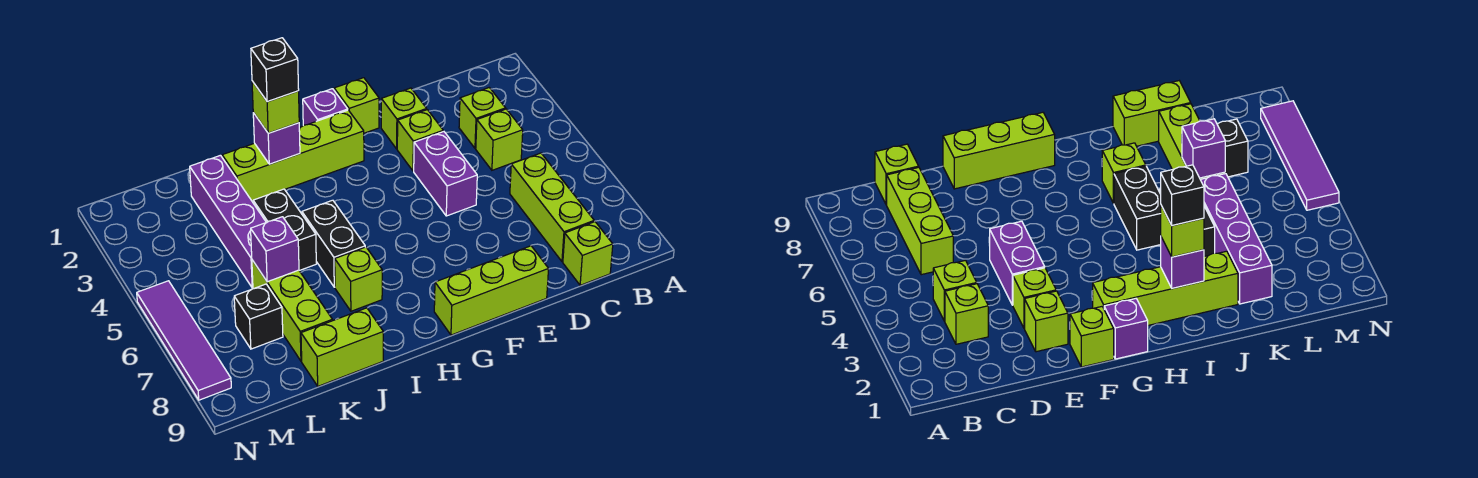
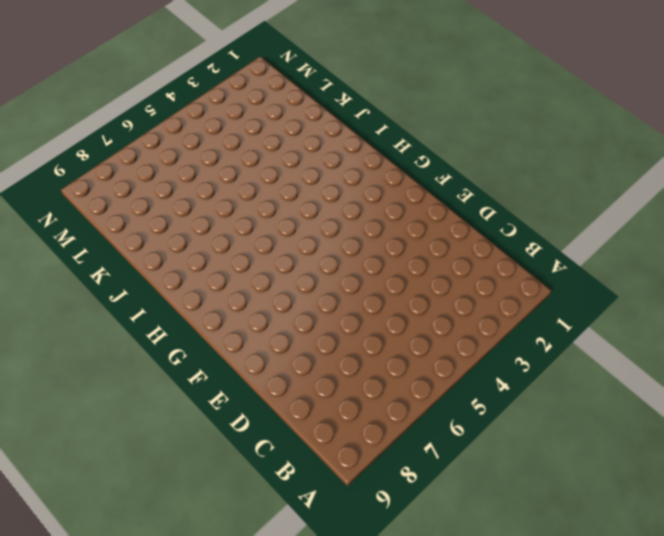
none -> lime brick C3 level 1
none -> lime brick C4 level 1
none -> lime brick C6:C8 level 1

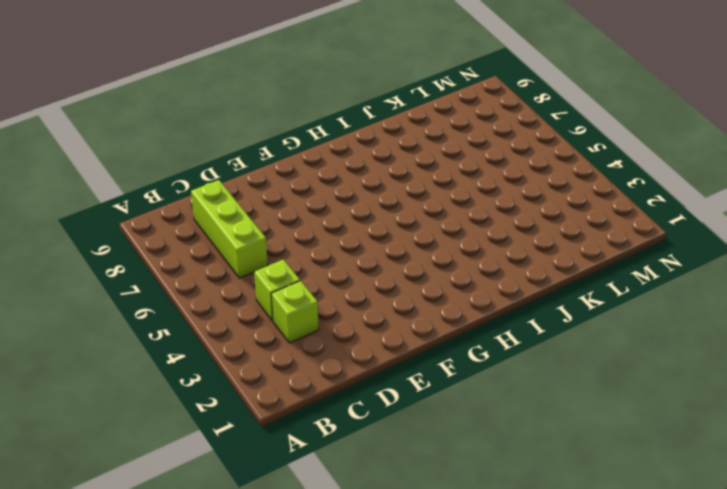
none -> lime brick C9 level 1
none -> lime brick E2 level 1
none -> lime brick E3 level 1

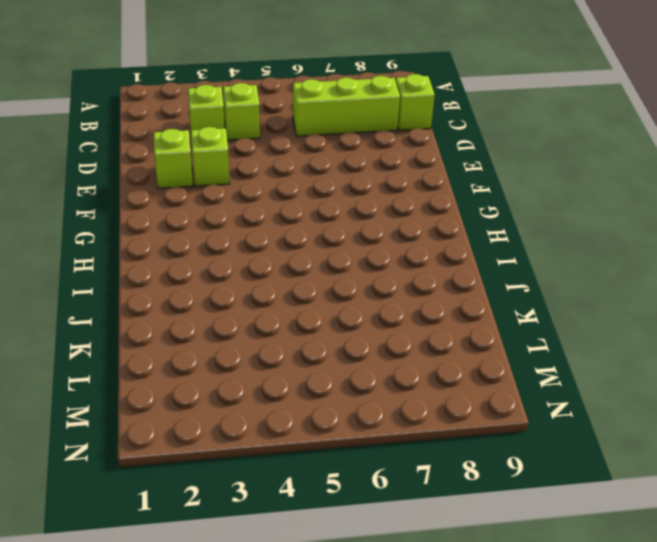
none -> purple brick E4:E5 level 1
none -> lime brick E9:G9 level 1
none -> lime brick F1 level 1

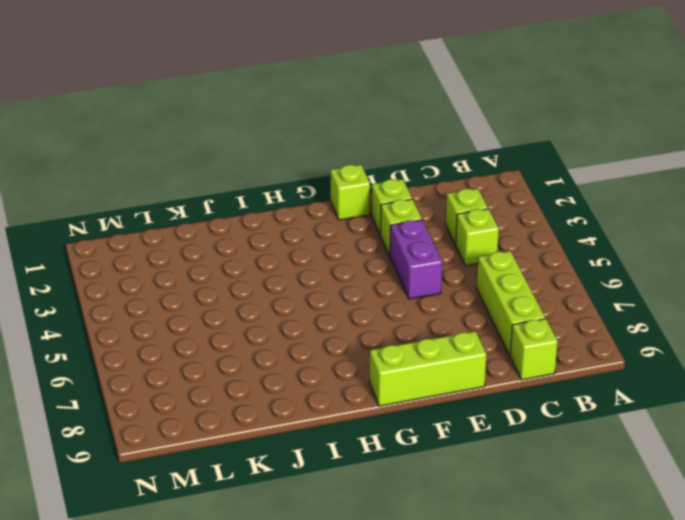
none -> purple brick G1 level 1
none -> lime brick G2:J2 level 1
none -> black brick I5:I6 level 1

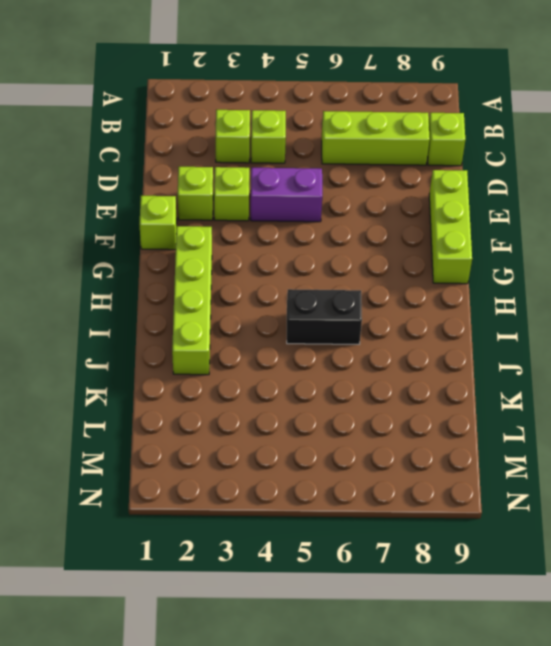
none -> purple brick G1 level 1
none -> lime brick I7 level 1
none -> black brick J4:J5 level 1

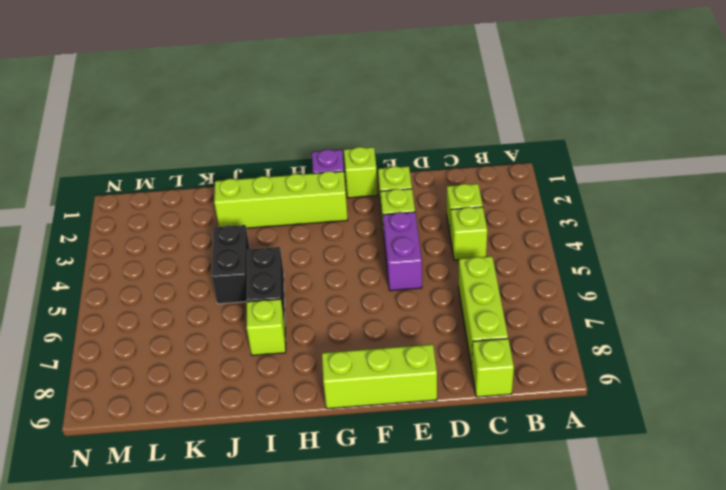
none -> lime brick J9:K9 level 1
none -> purple brick K2:K5 level 1
none -> lime brick K6:K8 level 1

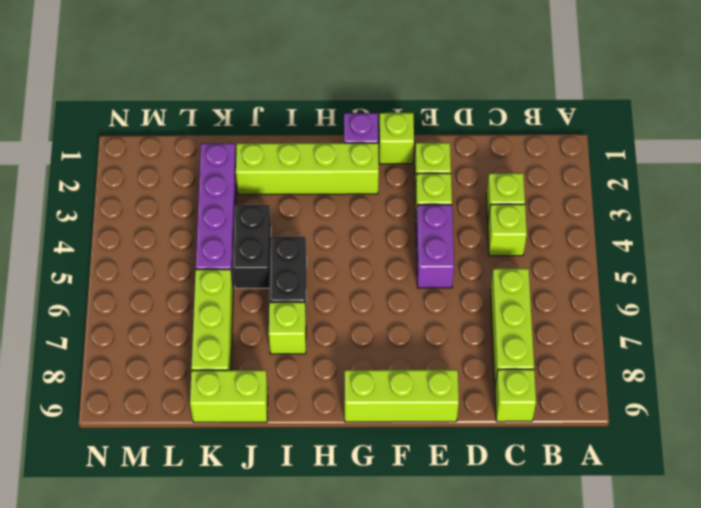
none -> black brick L7 level 1
none -> purple tile N5:N8 level 1
none -> purple brick I2 level 2

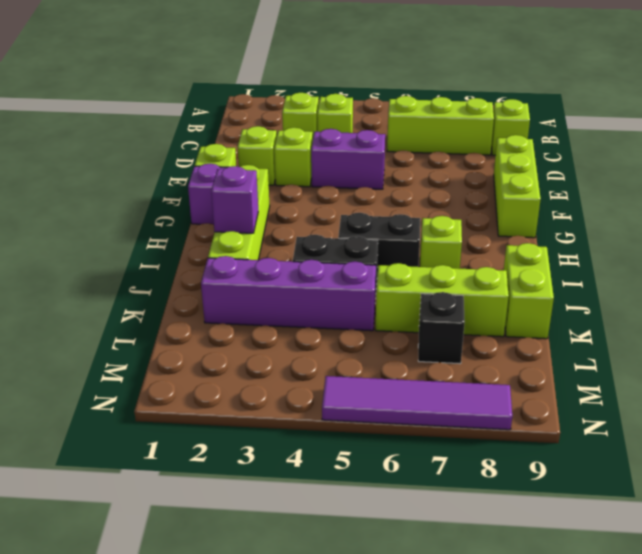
none -> purple brick K6 level 2
none -> lime brick I2 level 3
none -> black brick I2 level 4

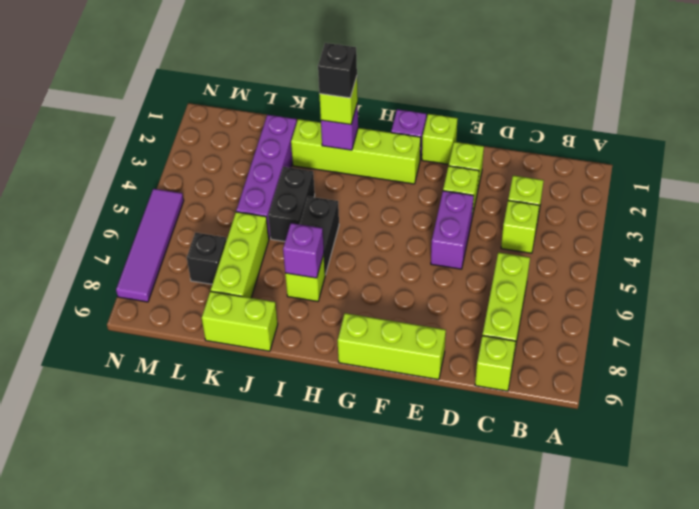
purple brick I7 level 2 -> purple brick K6 level 2

